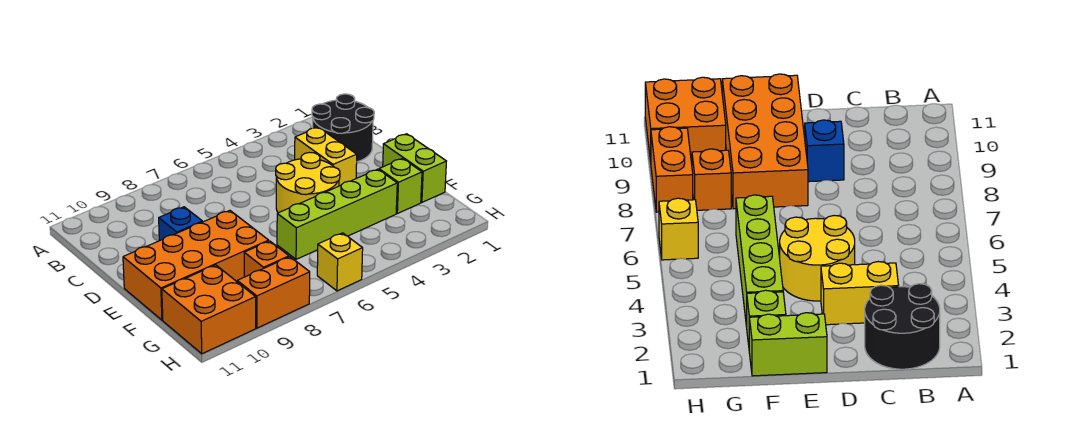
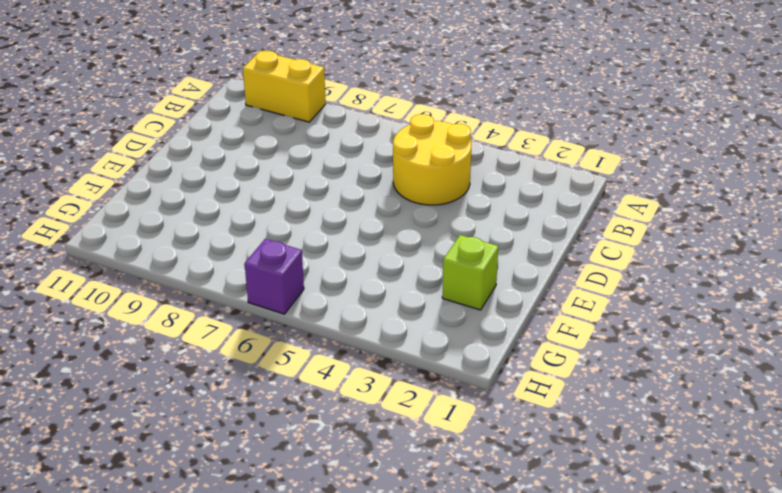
yellow brick A9:A10 level 1 -> yellow brick C3:D3 level 1
yellow round brick B4:C5 level 1 -> yellow round brick D4:E5 level 1
purple brick H6 level 1 -> yellow brick H6 level 1
none -> black round brick B1:C2 level 1
none -> blue brick D9 level 1
none -> lime brick E1:F1 level 1

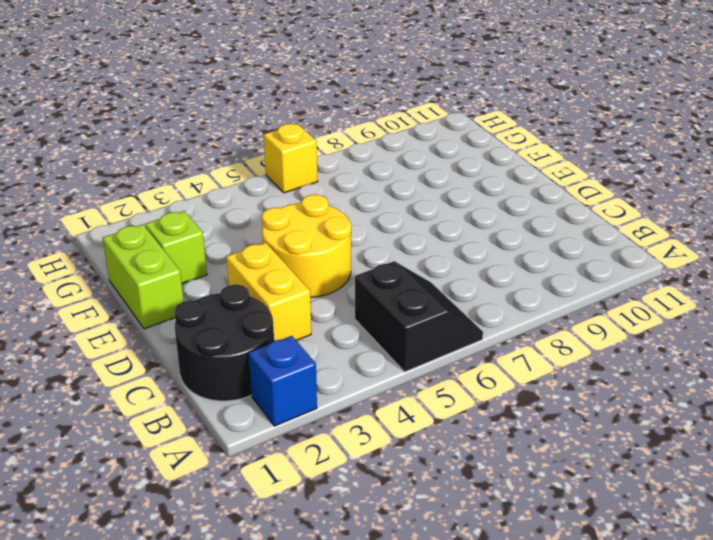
blue brick A2 level 1 -> blue brick D9 level 1
black slope A5:B6 level 1 top 5 -> none
none -> orange brick E8:F11 level 1
none -> lime brick F3:F6 level 1
none -> orange brick G8 level 1

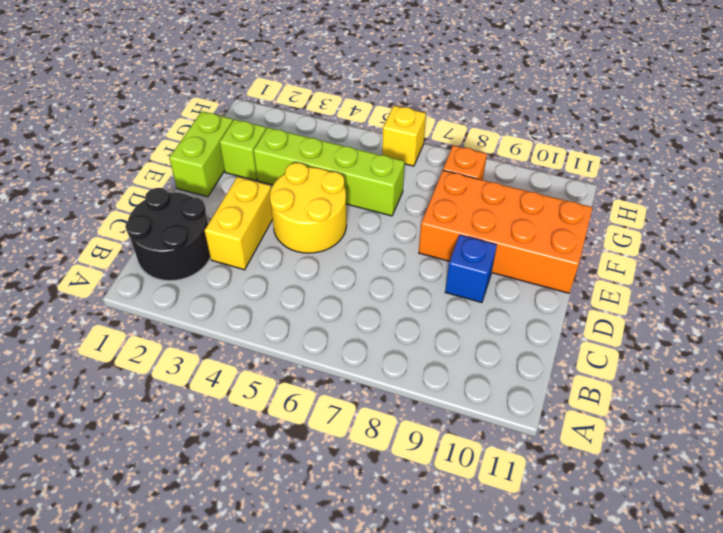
none -> orange brick G10:H11 level 1
none -> orange brick H8:H9 level 1

